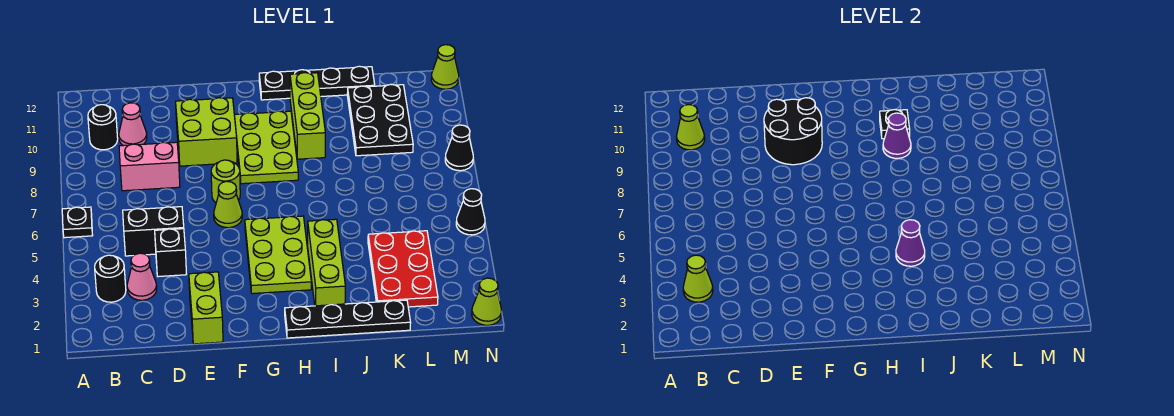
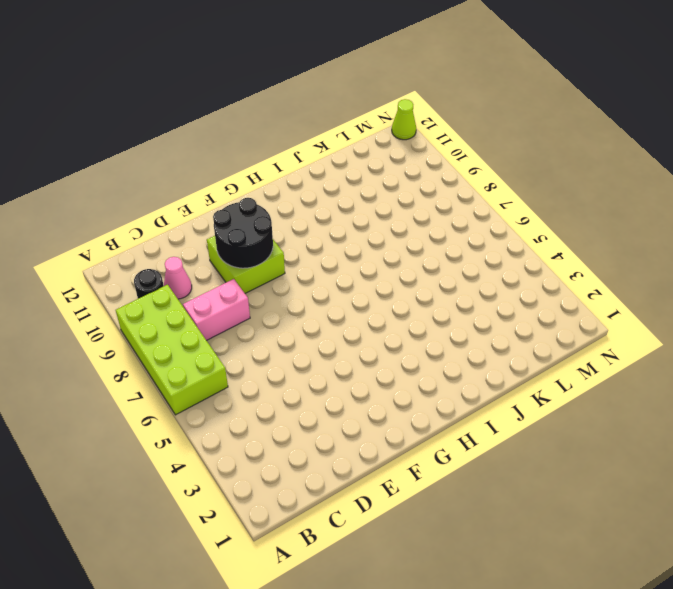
lime brick A6:B9 level 1 -> black plate A6 level 1
none -> black round brick B3 level 1
none -> pink cone C3 level 1
none -> black brick C5:D5 level 1
none -> black brick D4 level 1

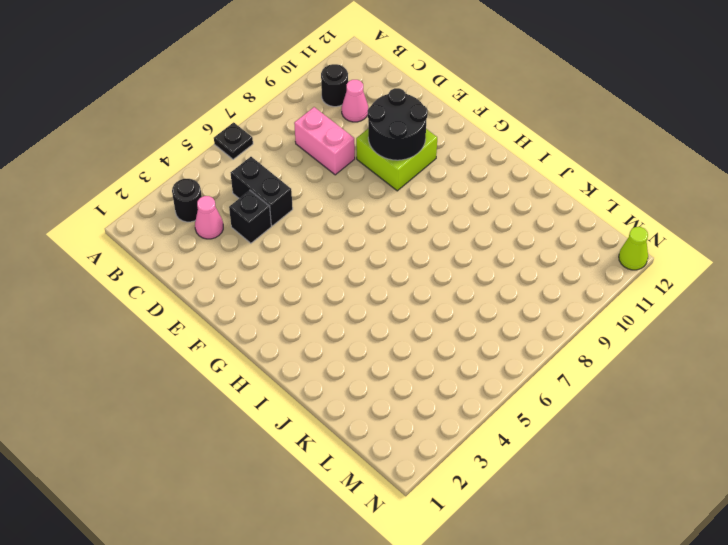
none -> lime brick E1:E2 level 1
none -> lime cone F6 level 1
none -> lime round brick F7 level 1
none -> lime plate G3:H5 level 1

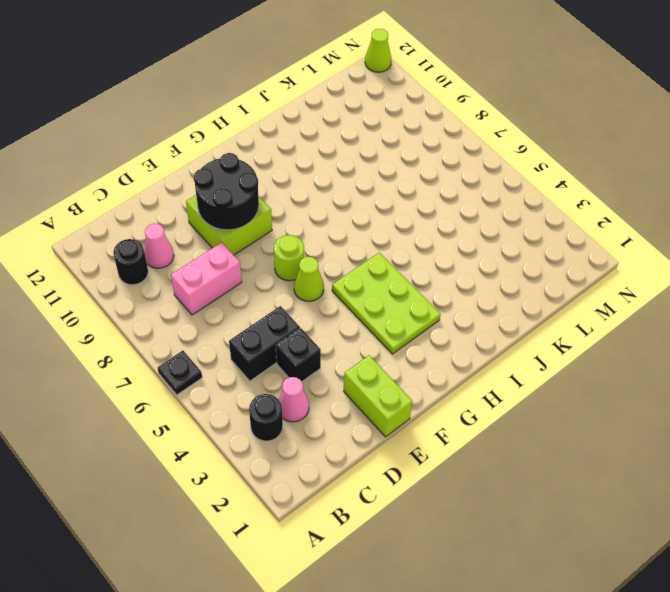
none -> lime plate G8:H10 level 1
none -> black plate H1:K1 level 1
none -> black plate H12:K12 level 1
none -> lime brick I2:I4 level 1

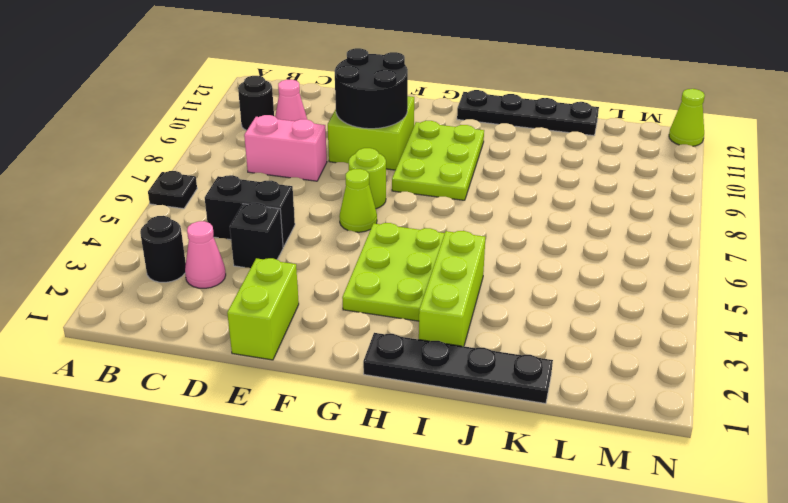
none -> lime brick I9:I11 level 1
none -> red plate K2:L4 level 1
none -> black plate K9:L11 level 1
none -> lime cone N1 level 1

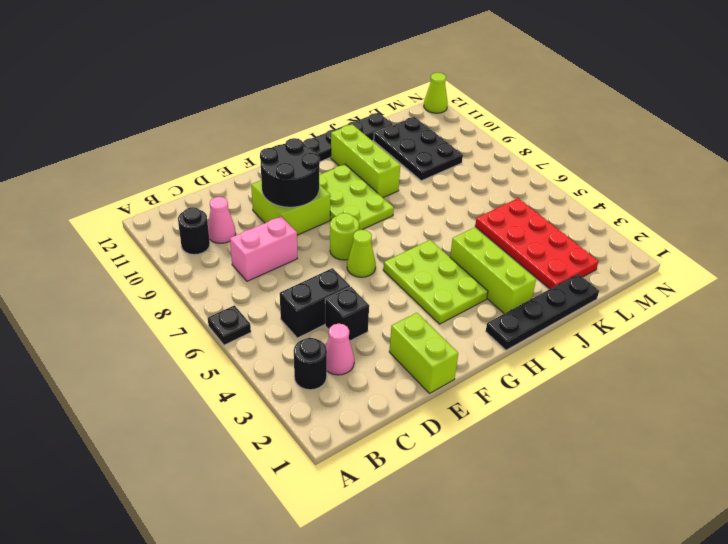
red plate K2:L5 level 1 -> red plate K2:L4 level 1
none -> lime cone N1 level 1
none -> black cone N5 level 1
none -> black cone N8 level 1
none -> lime cone B3 level 2

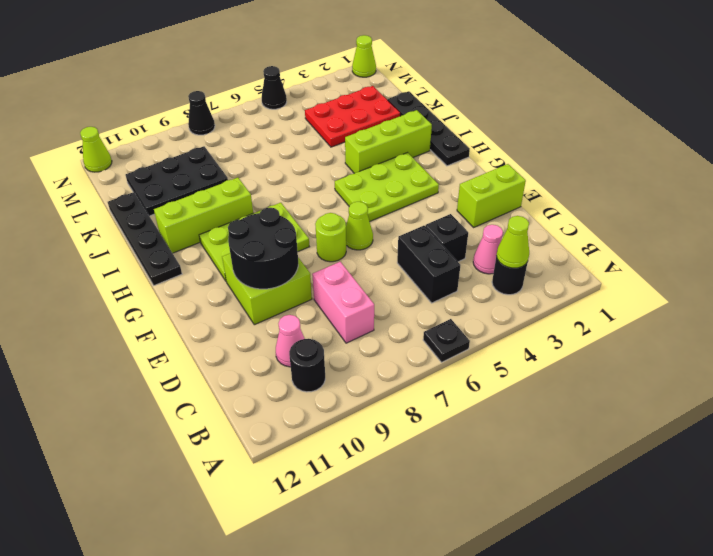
none -> lime cone B10 level 2
none -> purple cone I4 level 2
none -> purple cone I9 level 2
none -> black plate I10 level 2

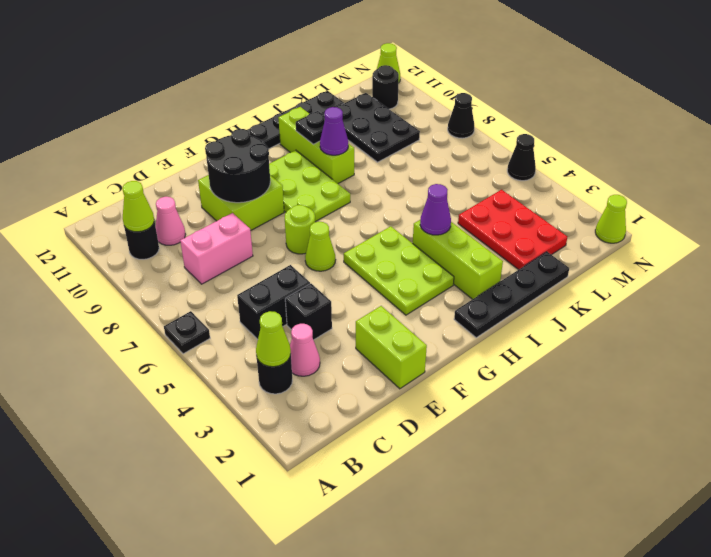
black round brick M11 level 1 -> none

